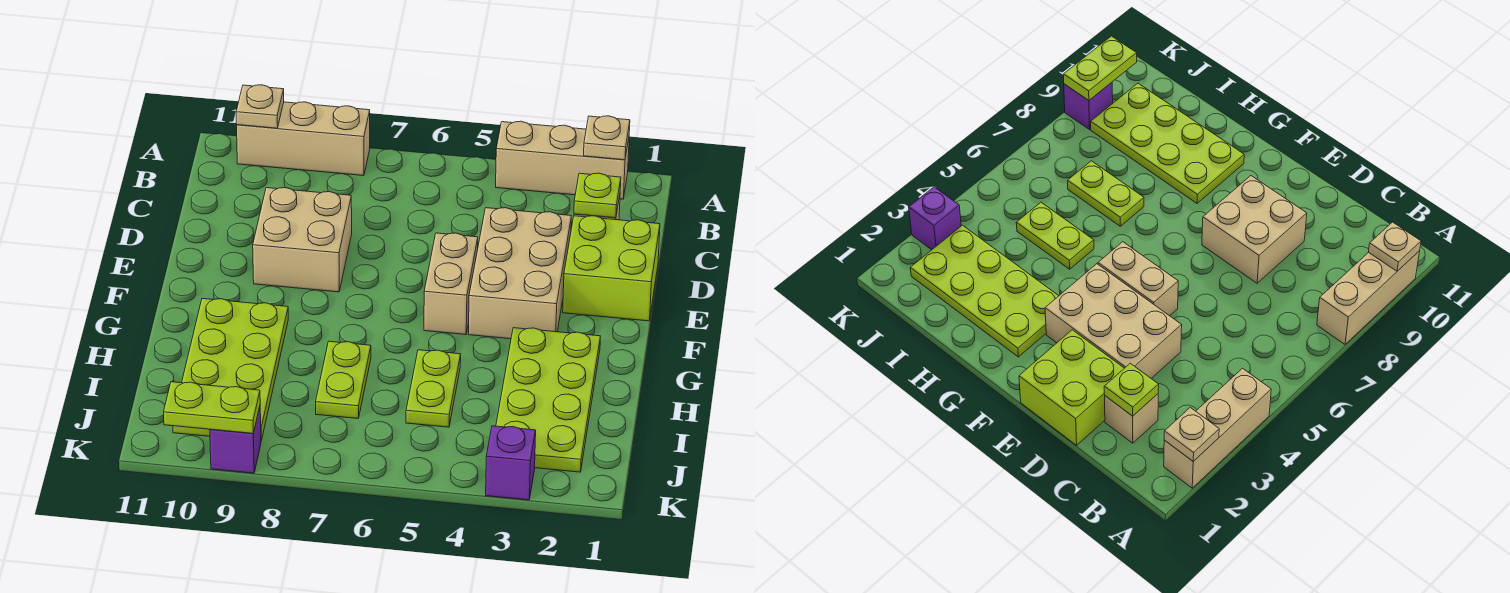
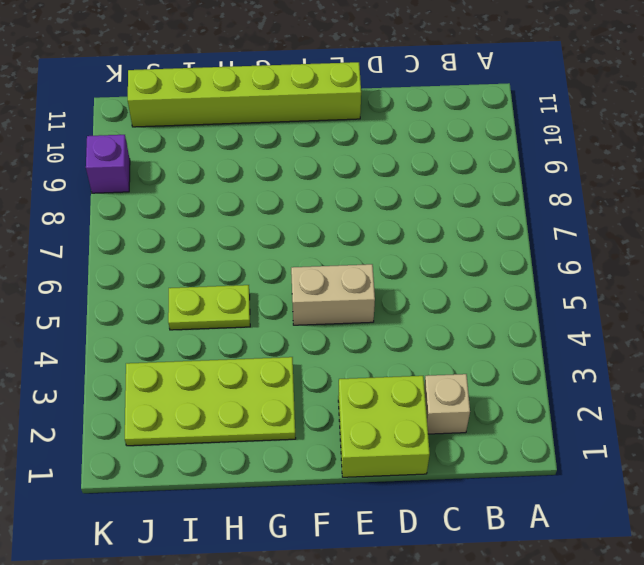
lime brick E11:J11 level 1 -> none
none -> tan brick A2:A4 level 1
none -> tan brick A8:A10 level 1
none -> tan brick D3:F4 level 1

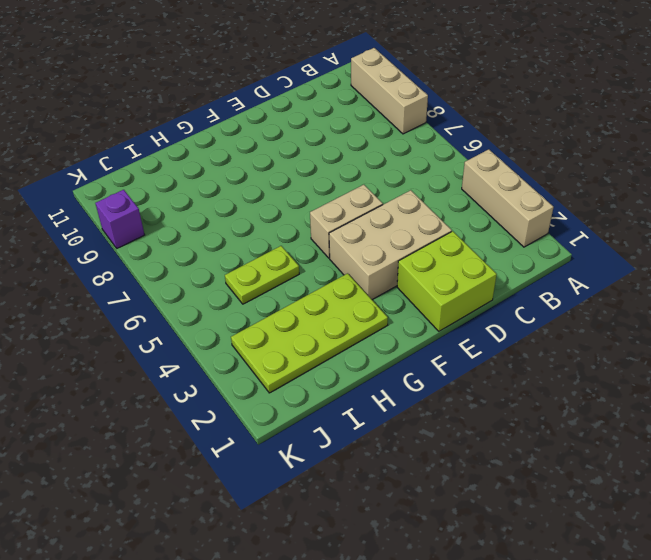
none -> tan brick C2 level 1
none -> tan brick D8:E9 level 1
none -> lime plate G9:J10 level 1

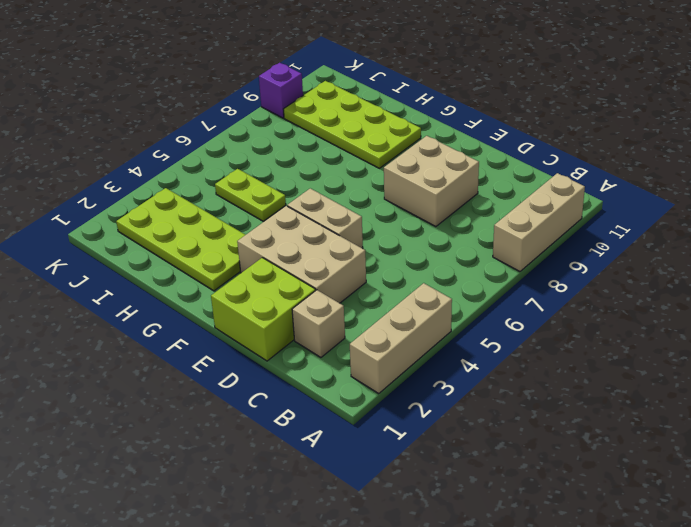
none -> lime plate H7:I7 level 1
none -> purple brick K3 level 1
none -> tan plate A2 level 2

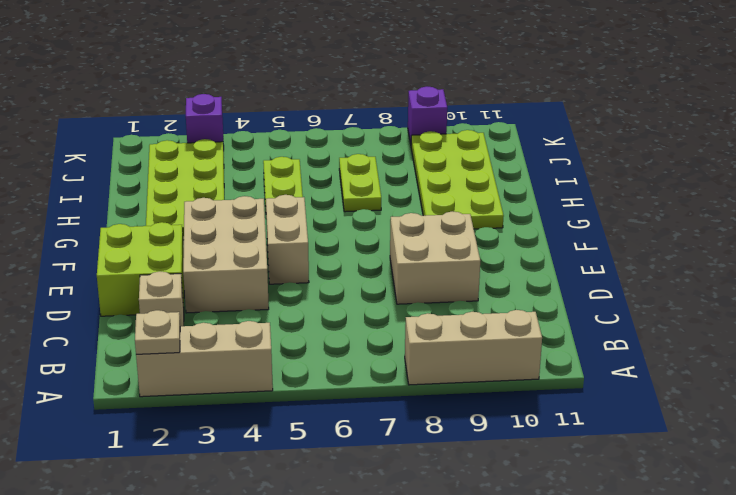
none -> tan plate A10 level 2
none -> lime plate C2 level 2
none -> lime plate K9:K10 level 2

